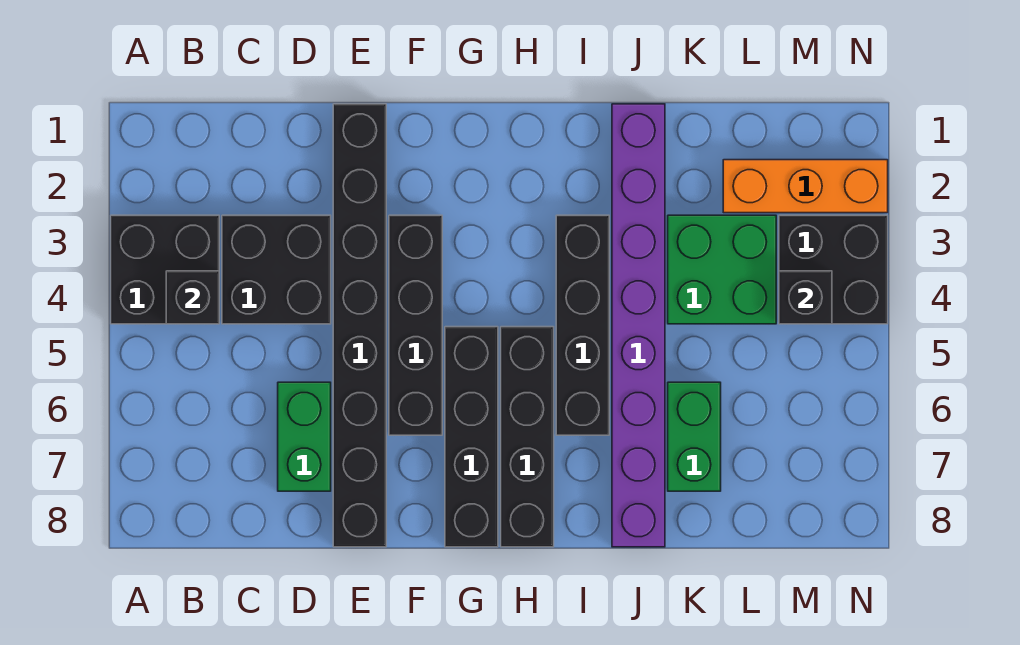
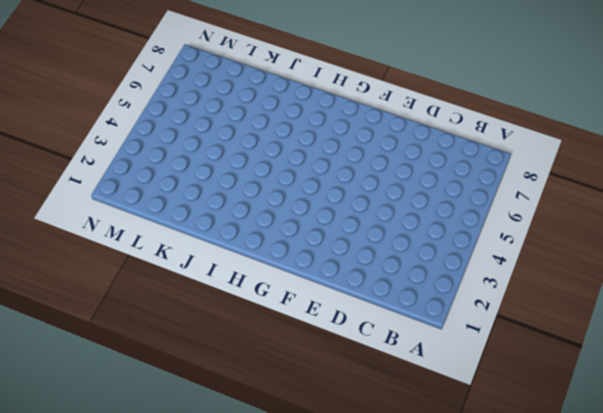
none -> black brick A3:B4 level 1
none -> black brick C3:D4 level 1
none -> green brick D6:D7 level 1

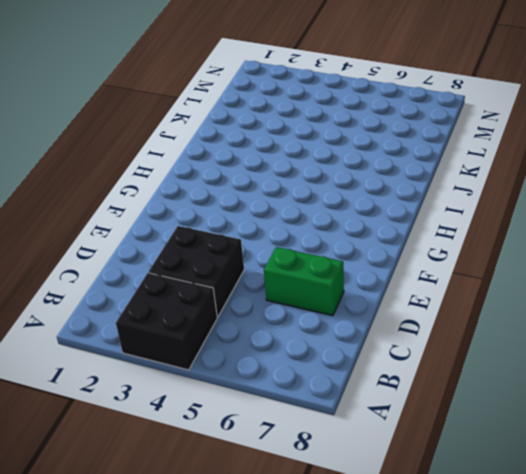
none -> black brick E1:E8 level 1
none -> black brick F3:F6 level 1
none -> black brick G5:G8 level 1

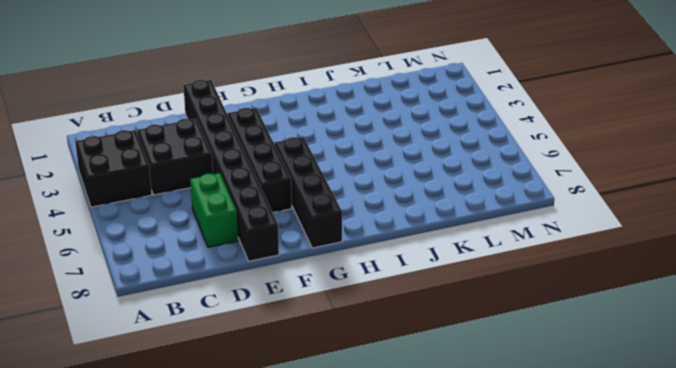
none -> black brick H5:H8 level 1
none -> black brick I3:I6 level 1
none -> purple brick J1:J8 level 1

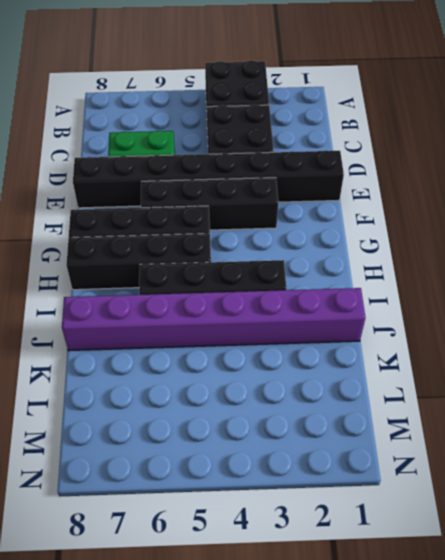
none -> green brick K3:L4 level 1
none -> green brick K6:K7 level 1
none -> orange brick L2:N2 level 1

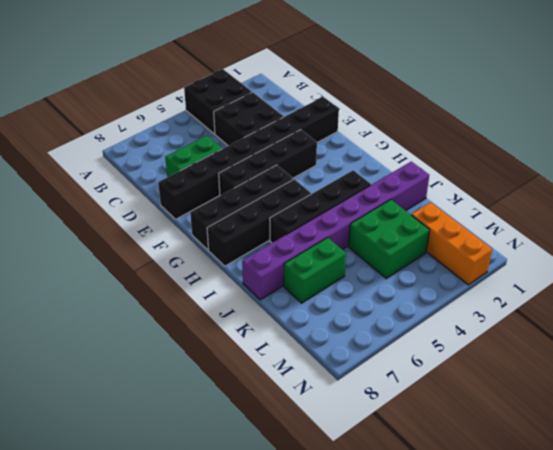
none -> black brick M3:N4 level 1
none -> black brick B4 level 2
none -> black brick M4 level 2

